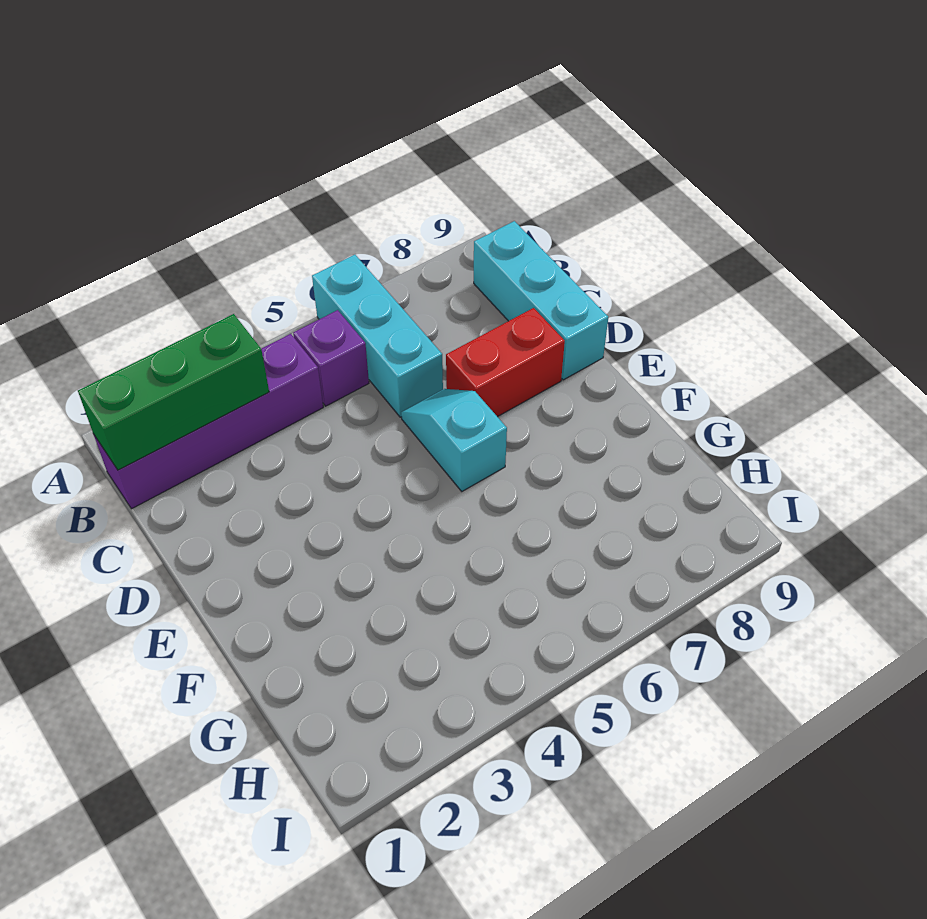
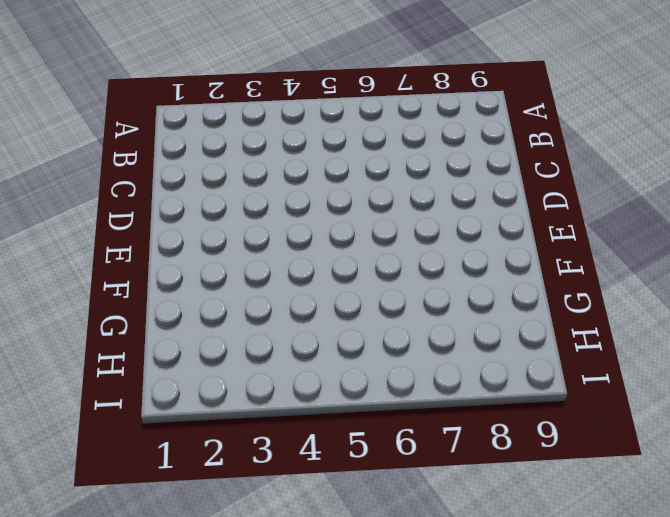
none -> cyan brick A6:C6 level 1
none -> purple brick B1:B4 level 1

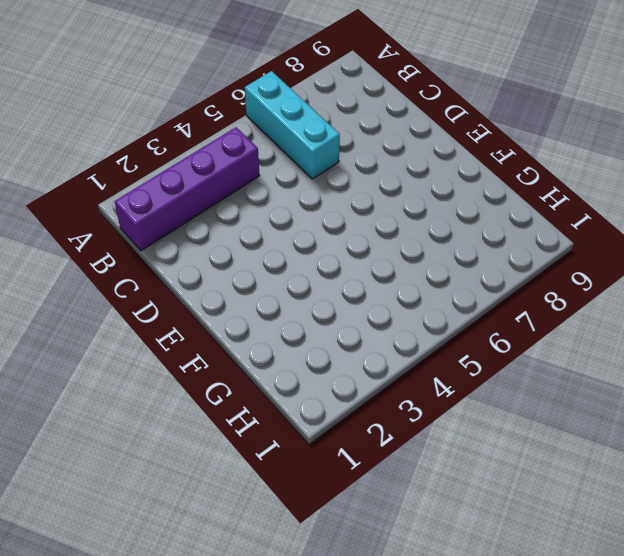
none -> purple brick B5 level 1
none -> cyan brick B9:D9 level 1

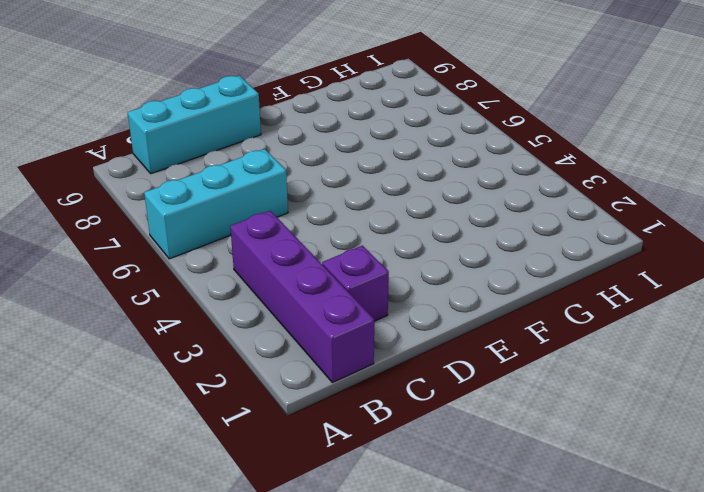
purple brick C2 level 1 -> purple brick B5 level 1
none -> cyan slope D6:E6 level 1 top E
none -> red brick D7:D8 level 1

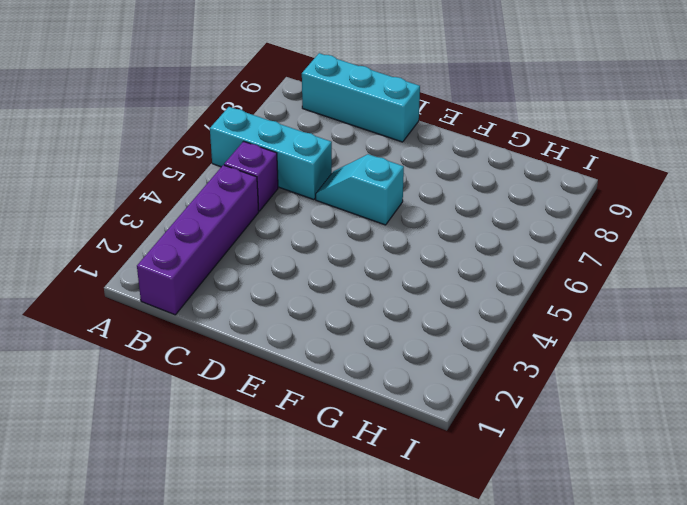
none -> red brick D7:D8 level 1
none -> green brick B1:B3 level 2

